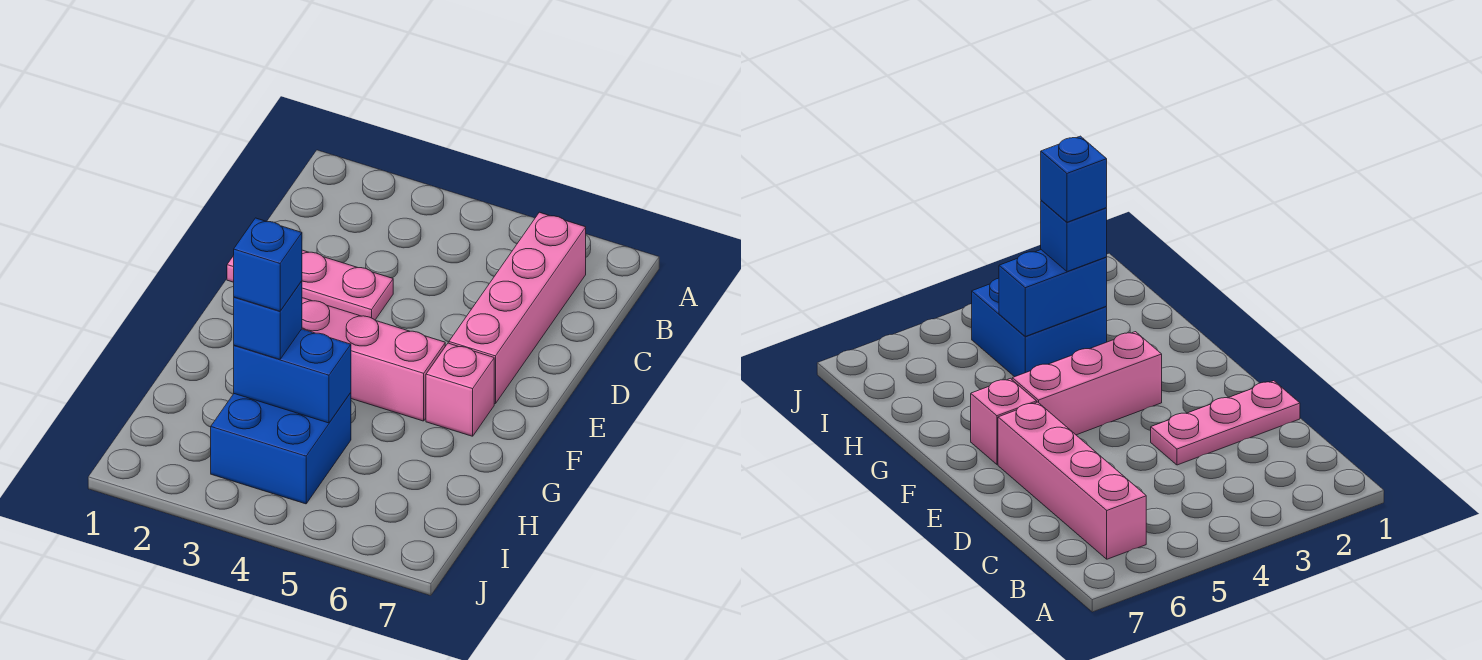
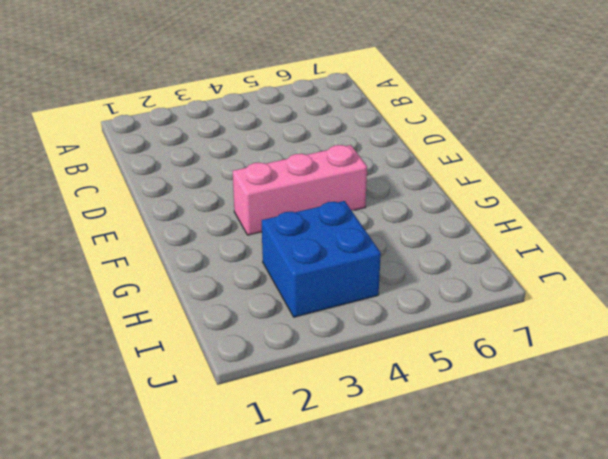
none -> pink brick B6:E6 level 1
none -> pink plate D1:D3 level 1

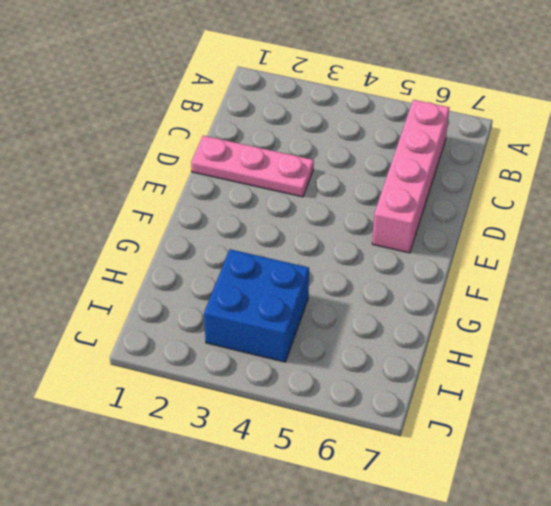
none -> pink brick F3:F5 level 1
none -> pink brick F6 level 1

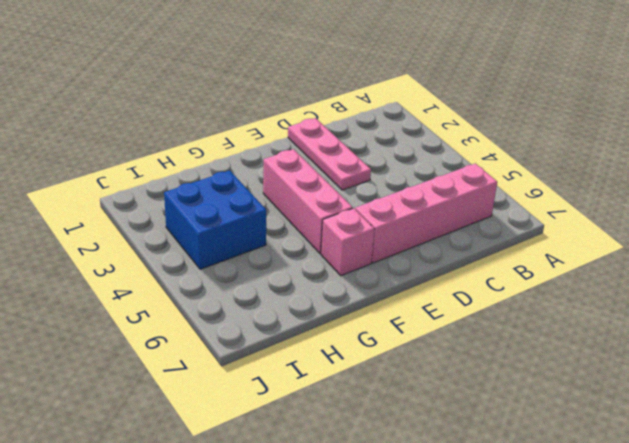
none -> blue brick H3:H4 level 2
none -> blue brick H3 level 3

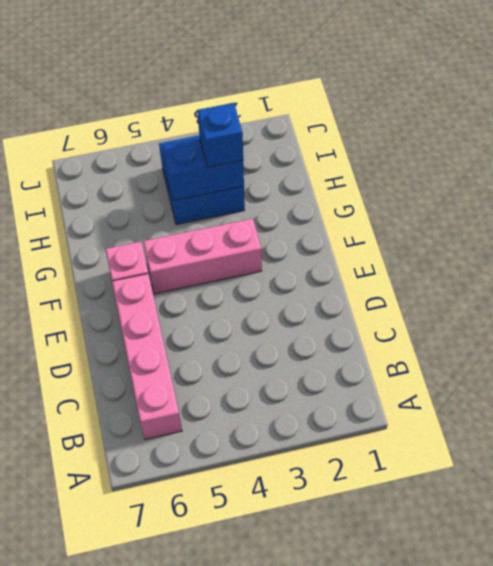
none -> pink plate D1:D3 level 1
none -> blue brick H3 level 4

